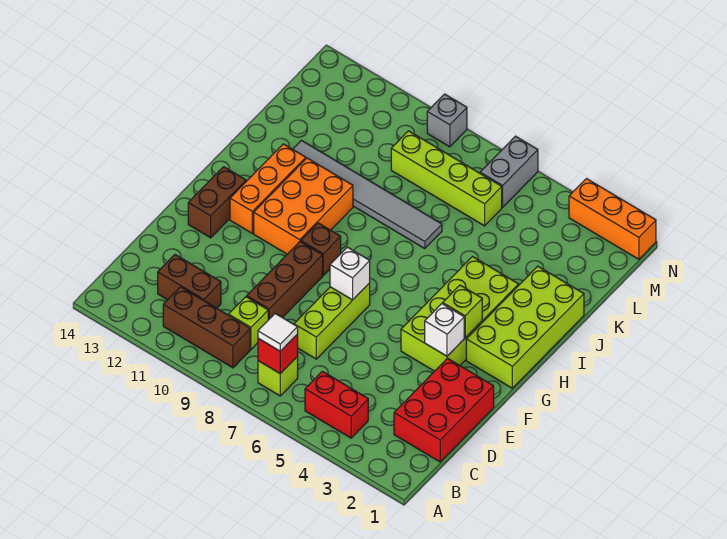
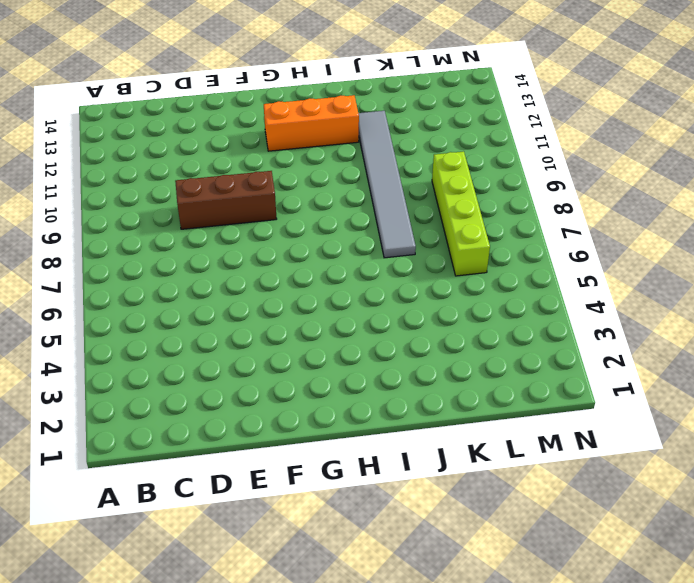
none -> red brick B4:B5 level 1
none -> lime brick B7 level 1
none -> brown brick B9:B11 level 1

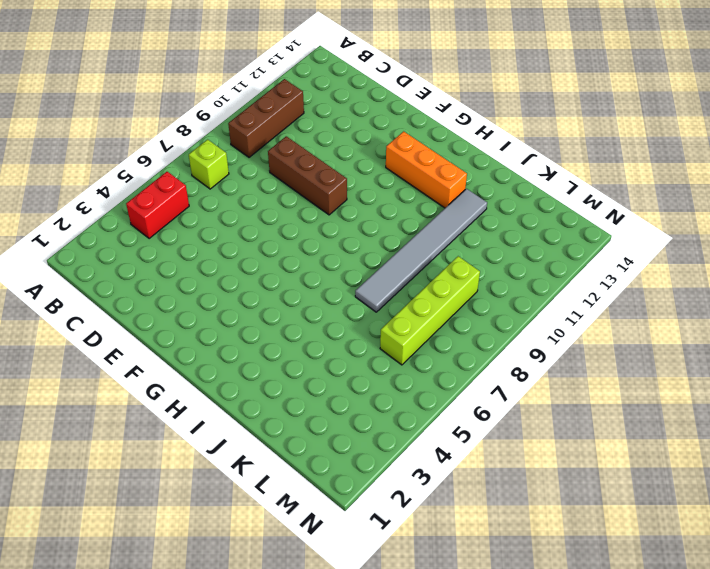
none -> red brick C1:E2 level 1
none -> lime brick C9 level 1
none -> brown brick C11:C12 level 1

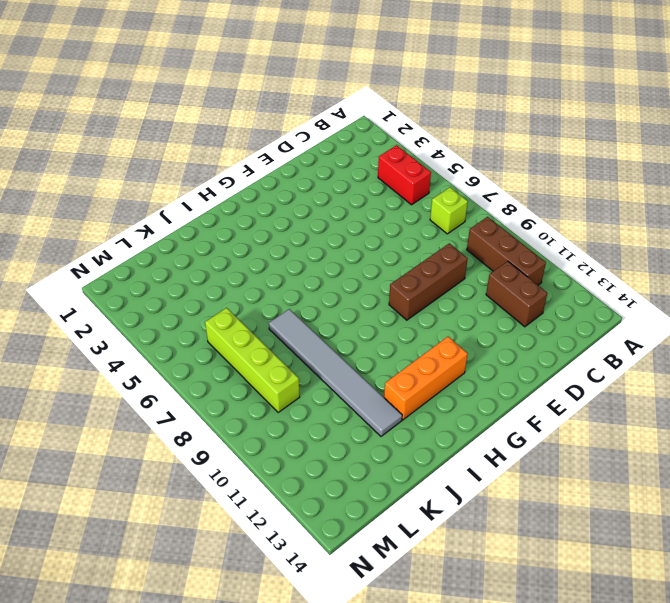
none -> red brick C1:E2 level 1
none -> lime brick C9 level 1
none -> lime brick D7:F7 level 1

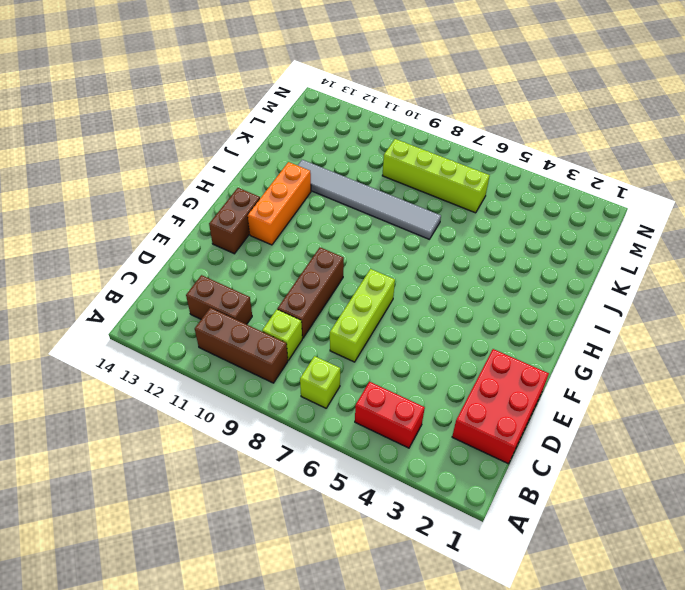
none -> lime brick F3:I4 level 1
none -> lime brick G1:J2 level 1
none -> brown brick G9 level 1

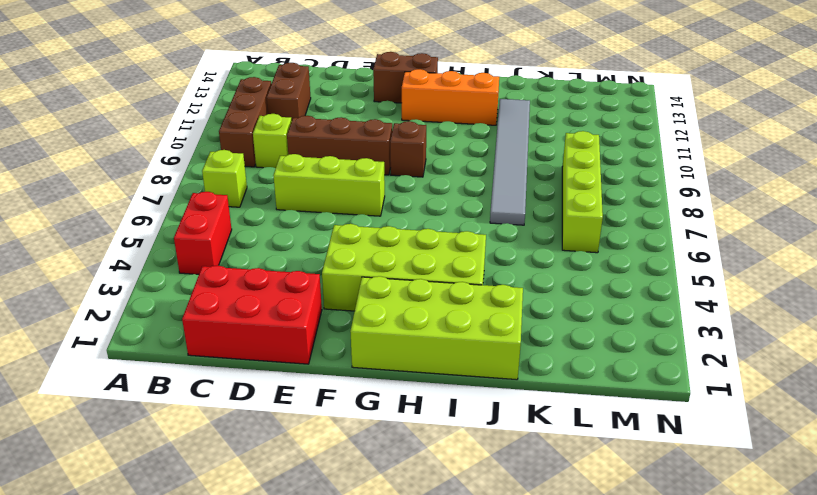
none -> orange brick G10:I11 level 1
none -> grey brick M6:N6 level 1
none -> orange brick N1:N3 level 1

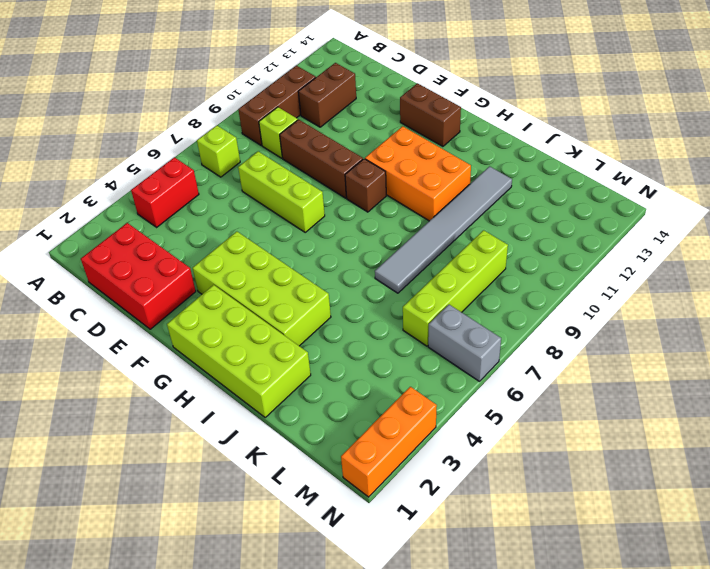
none -> orange brick G12:I12 level 1
none -> grey brick N9 level 1
none -> red brick B7 level 2

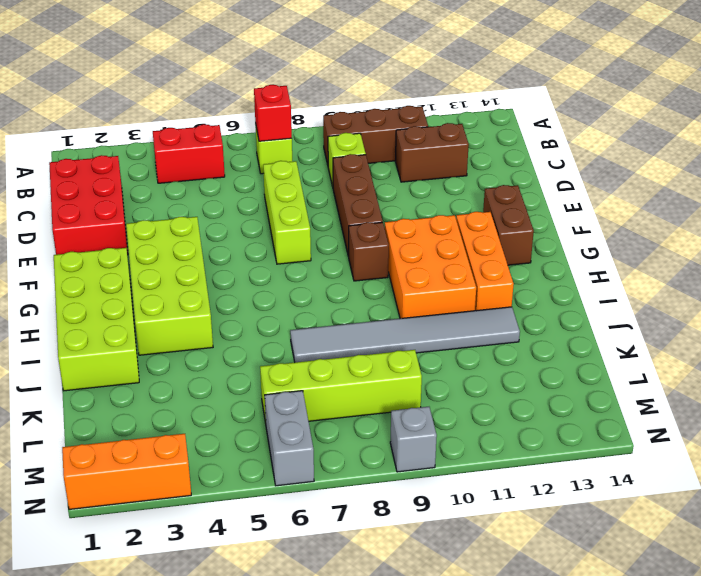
none -> white brick F3 level 2
none -> white brick F7 level 2
none -> lime brick G3 level 2

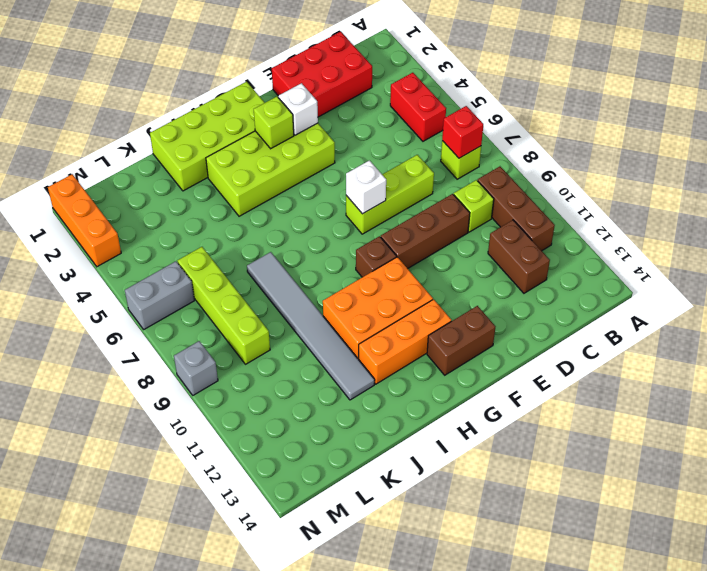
none -> white tile B7 level 3

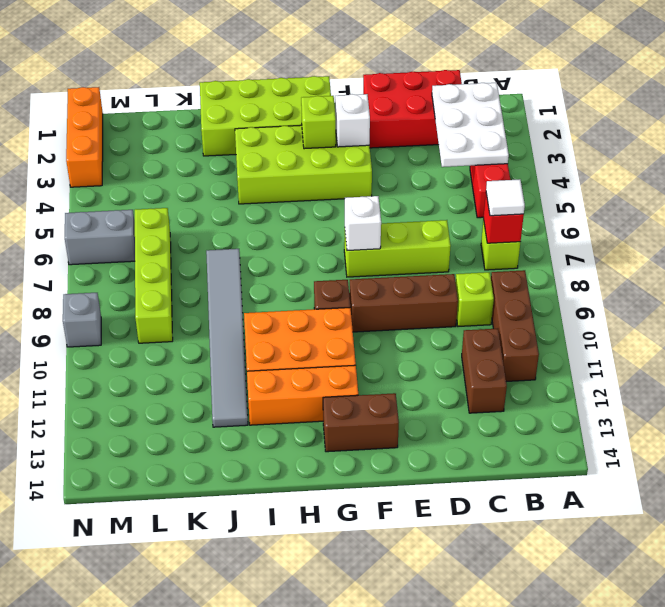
white plate B2:C4 level 2 -> none

